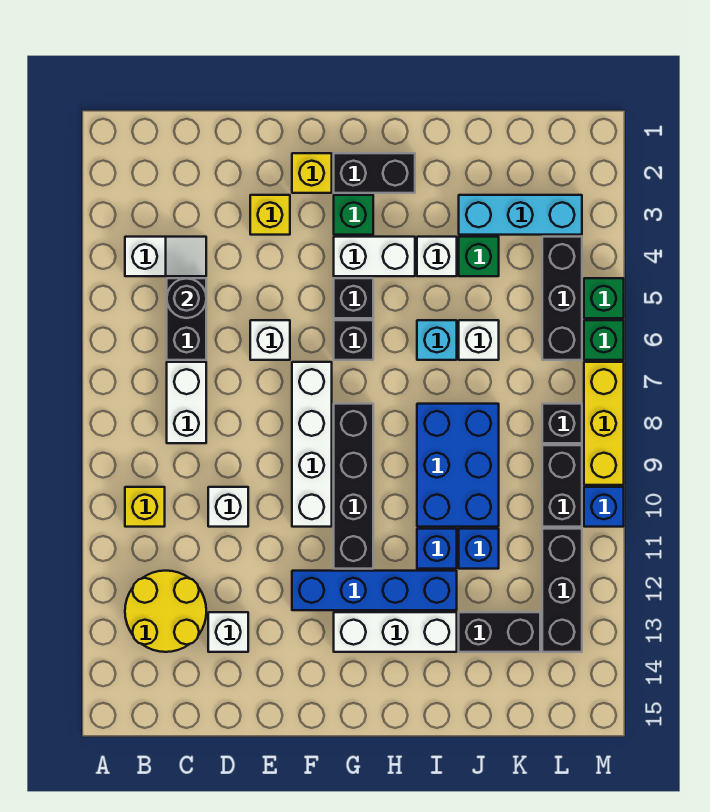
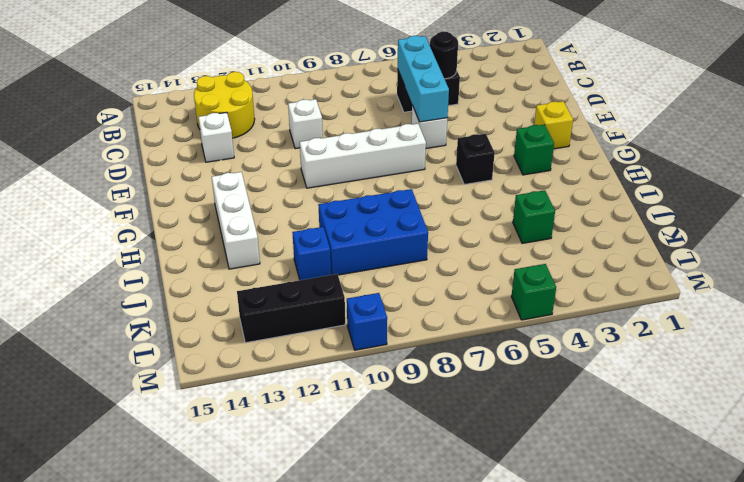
cyan brick C6:E6 level 2 -> cyan brick J3:L3 level 1
none -> white slope B4:C4 level 1 top B
none -> yellow brick B10 level 1
none -> white brick C7:C8 level 1
none -> yellow brick E3 level 1

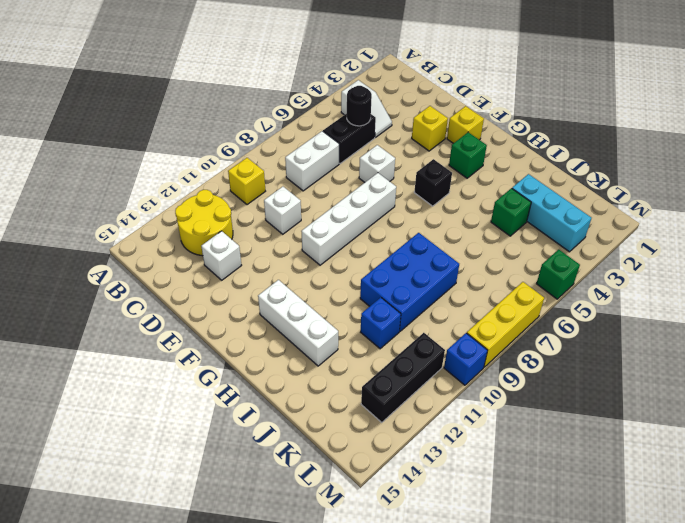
none -> blue brick F12:I12 level 1
none -> black brick G2:H2 level 1
none -> white brick G4:H4 level 1
none -> black brick G6 level 1

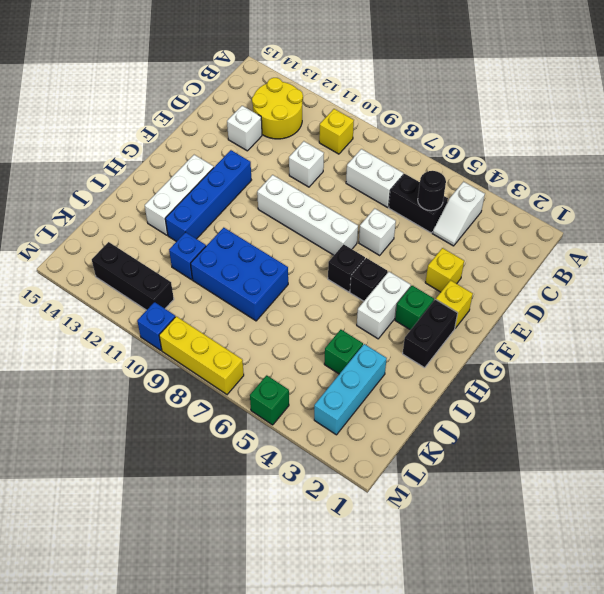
none -> black brick G8:G11 level 1
none -> white brick I4 level 1
none -> cyan brick I6 level 1
none -> blue brick I11 level 1

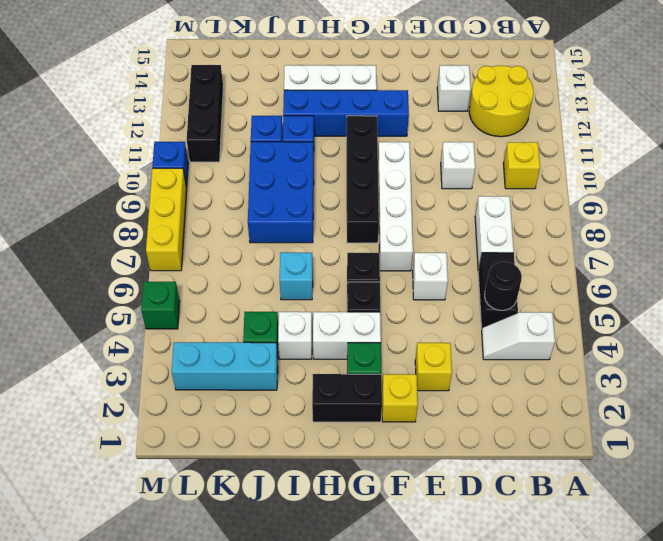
none -> white brick J6 level 1
none -> black brick J13:K13 level 1
none -> black brick L4:L6 level 1
none -> black brick L8 level 1

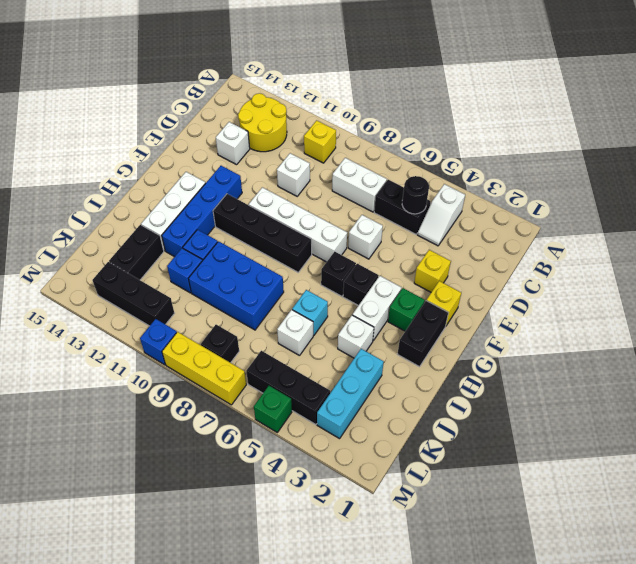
none -> green brick J4 level 1
none -> black brick L9:L10 level 1
none -> green brick M6 level 1

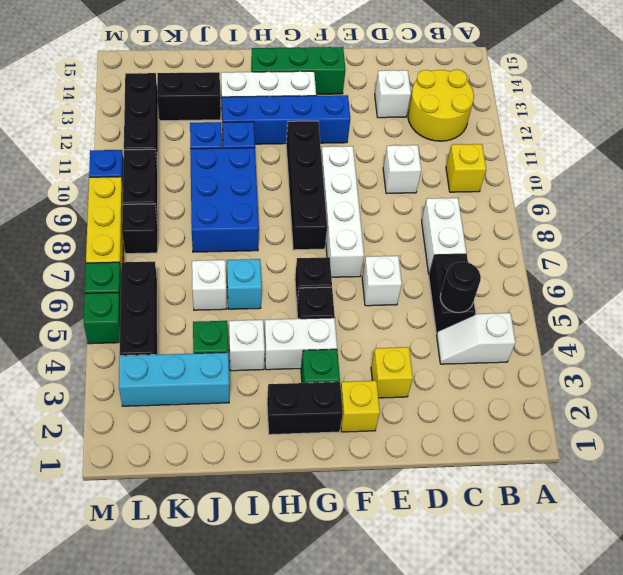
green brick F14:H14 level 1 -> none

